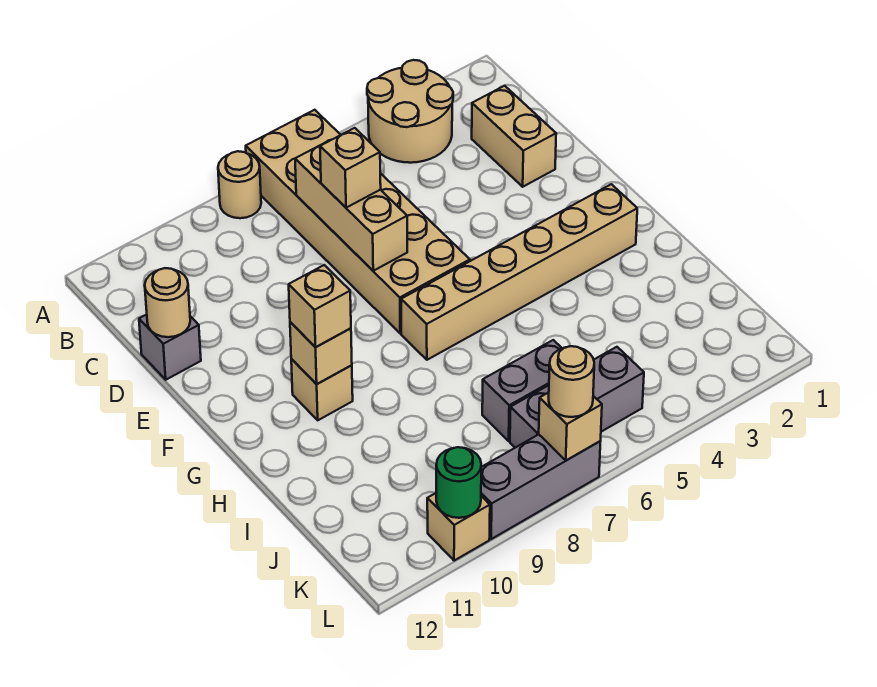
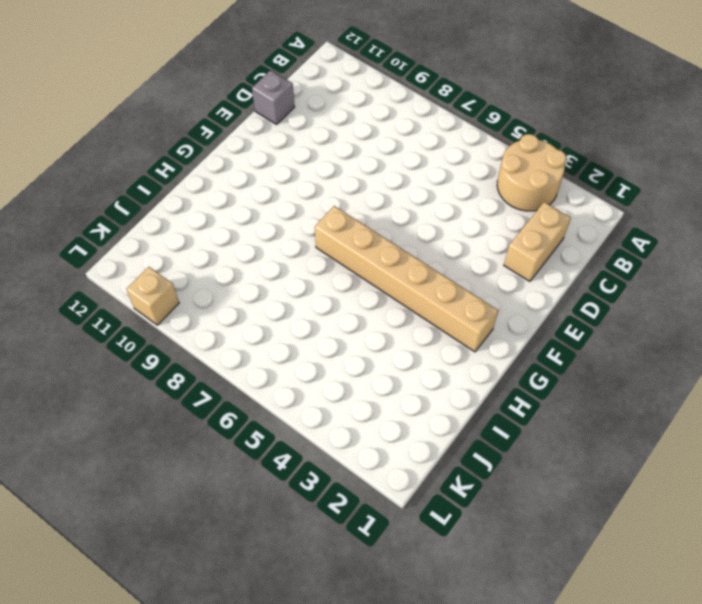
none -> tan brick A6:F7 level 1
none -> tan round brick A8 level 1
none -> tan brick G10 level 1

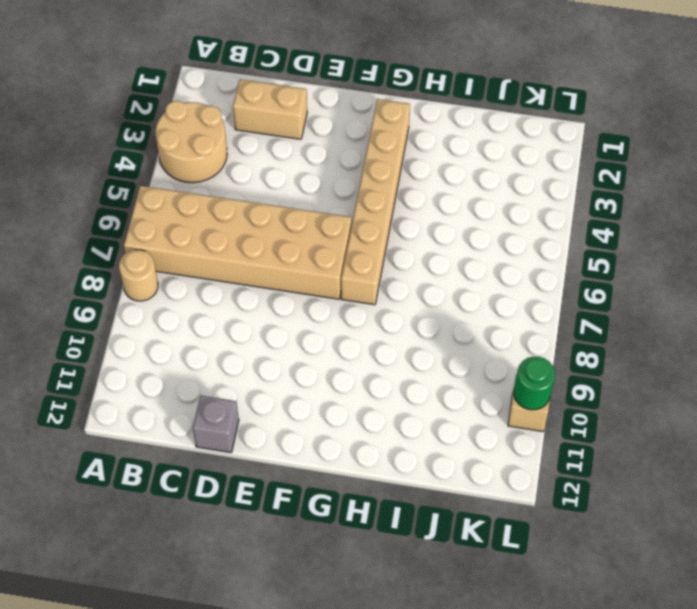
none -> tan brick G10 level 1
none -> grey brick J6:J7 level 1
none -> grey brick K5:K7 level 1

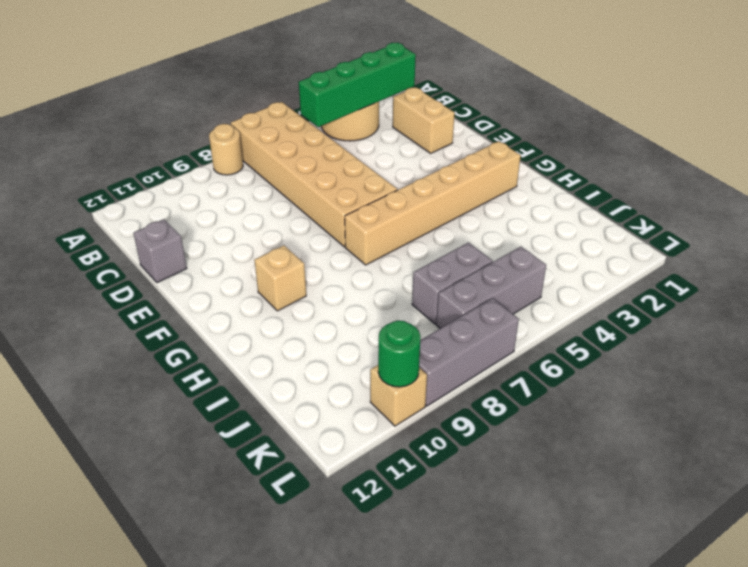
green brick B2:B5 level 2 -> none
none -> tan brick C7:E7 level 2
none -> tan round brick D12 level 2
none -> tan brick G10 level 2

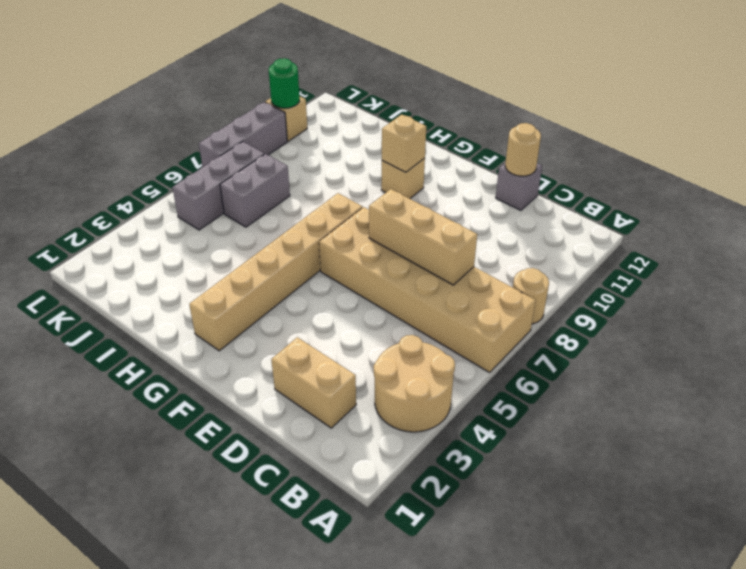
none -> tan brick L7 level 2
none -> tan brick D7 level 3
none -> tan brick G10 level 3

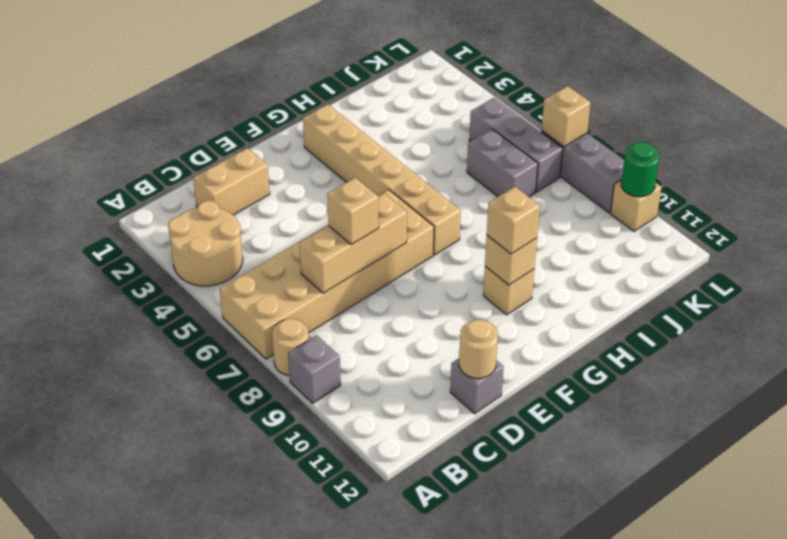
grey brick A9 level 1 -> none
none -> tan round brick L7 level 3

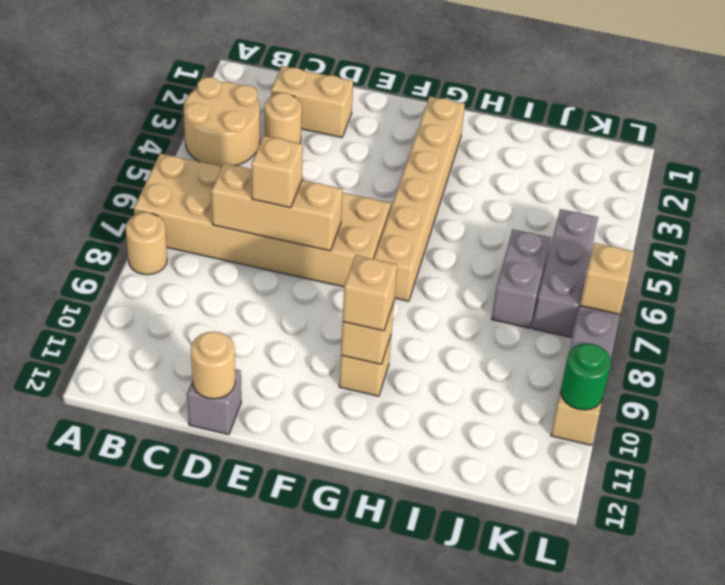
tan round brick C3 level 1 -> tan round brick L7 level 3

